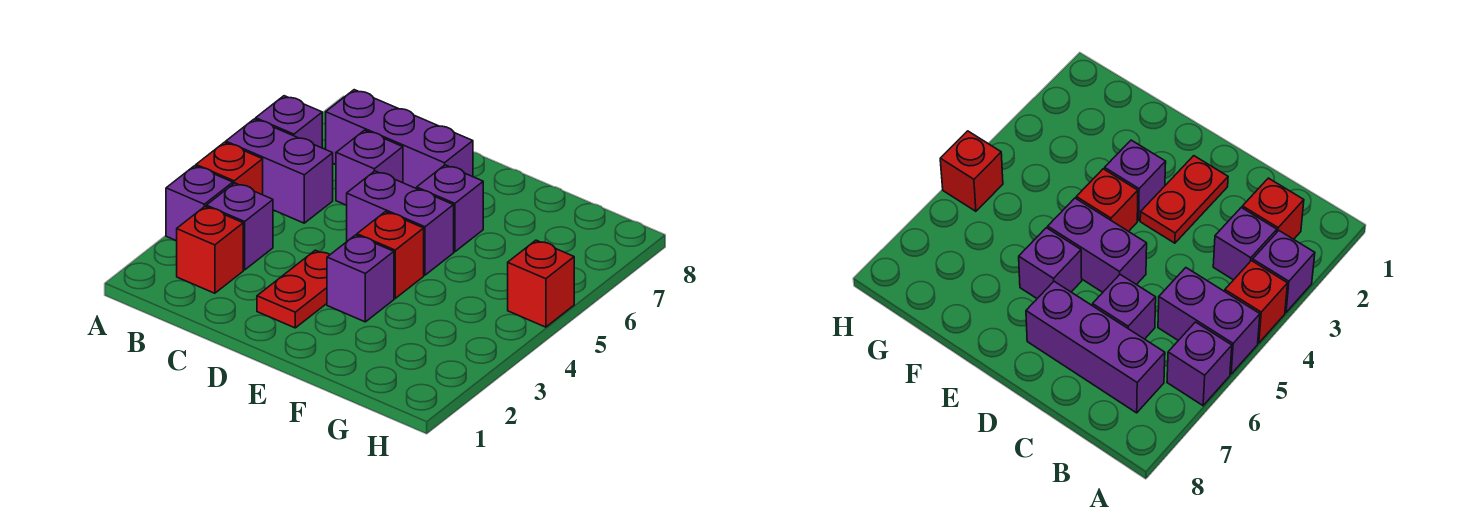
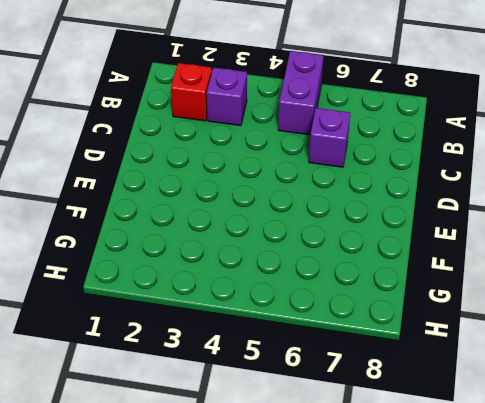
none -> purple brick A3 level 1
none -> red brick A4 level 1
none -> purple brick A6 level 1

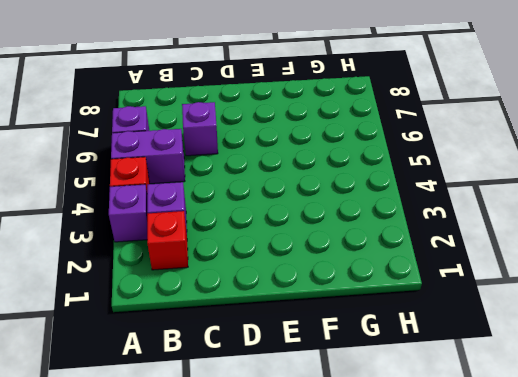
none -> purple brick B7:D7 level 1
none -> red plate D2:D3 level 1
none -> purple brick D5:E5 level 1

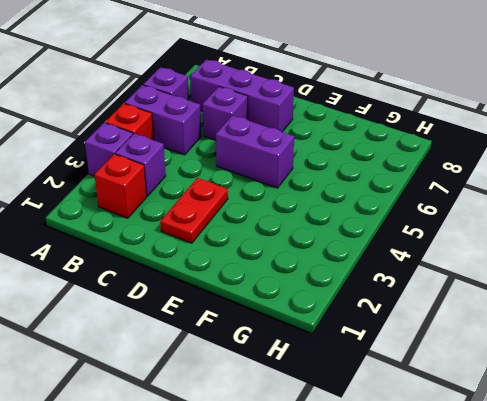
none -> purple brick E3 level 1
none -> red brick E4 level 1
none -> purple brick E6 level 1

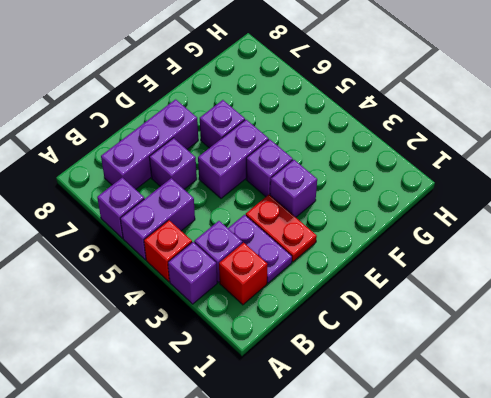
purple plate C2:C3 level 1 -> none
purple brick E4 level 1 -> red brick E4 level 1
none -> red brick H5 level 1

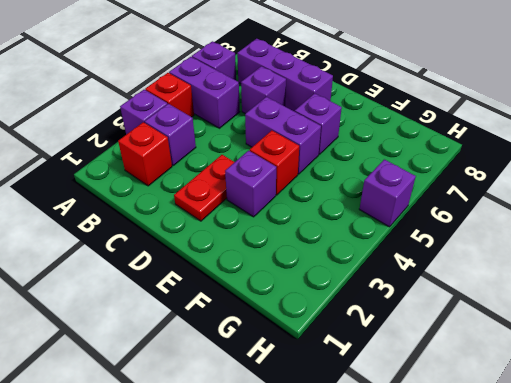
purple brick H5 level 1 -> red brick H5 level 1

